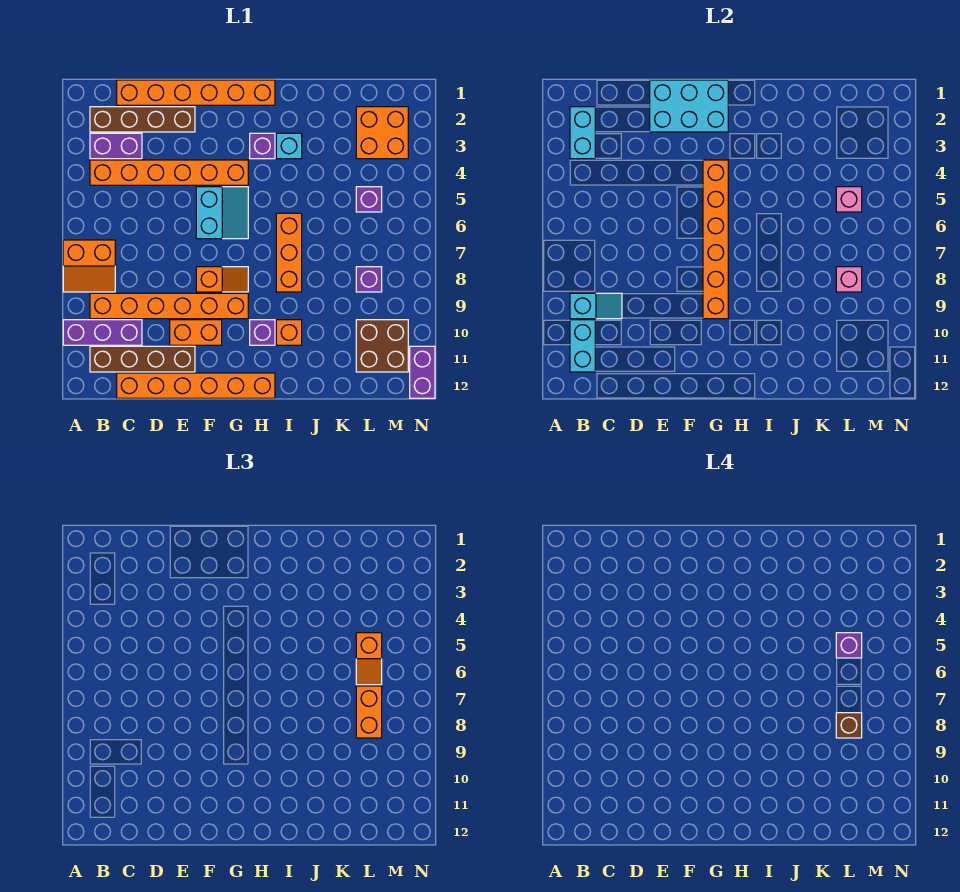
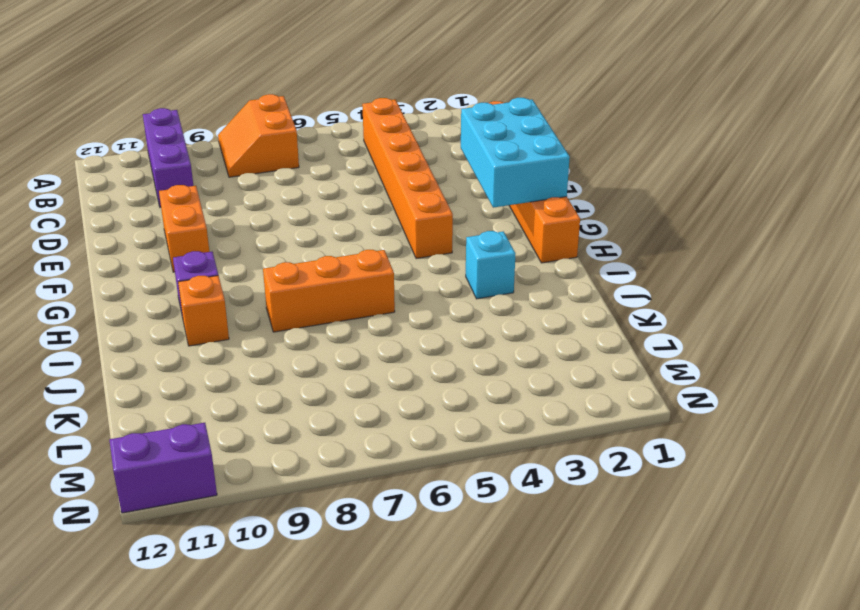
none -> brown brick B2:E2 level 1
none -> purple brick B3:C3 level 1
none -> orange brick B9:G9 level 1
none -> brown brick B11:E11 level 1

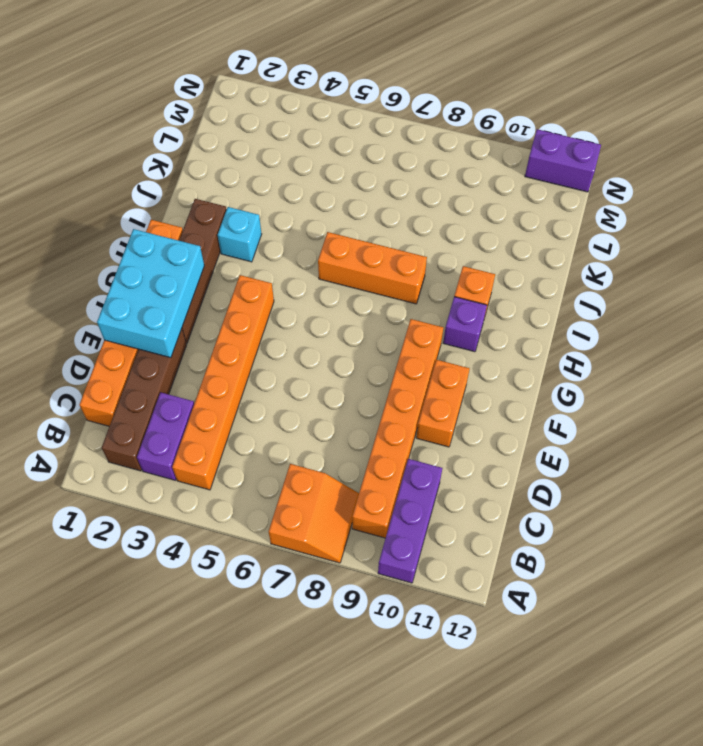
brown brick F2:I2 level 1 -> brown brick B11:E11 level 1
none -> orange brick C12:H12 level 1
none -> cyan slope F5:G6 level 1 top F
none -> orange slope F8:G8 level 1 top F
none -> purple brick H3 level 1

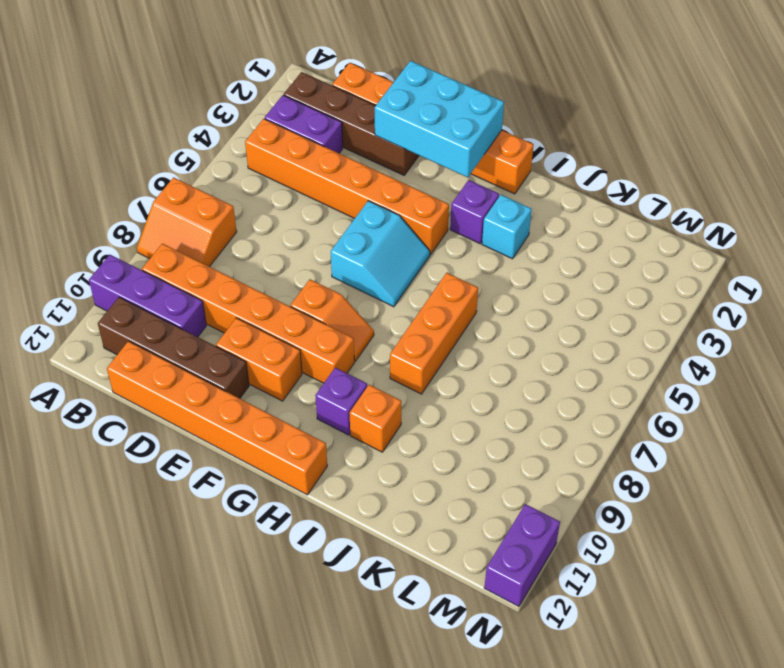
none -> orange brick L2:M3 level 1
none -> purple brick L5 level 1
none -> purple brick L8 level 1
none -> brown brick L10:M11 level 1

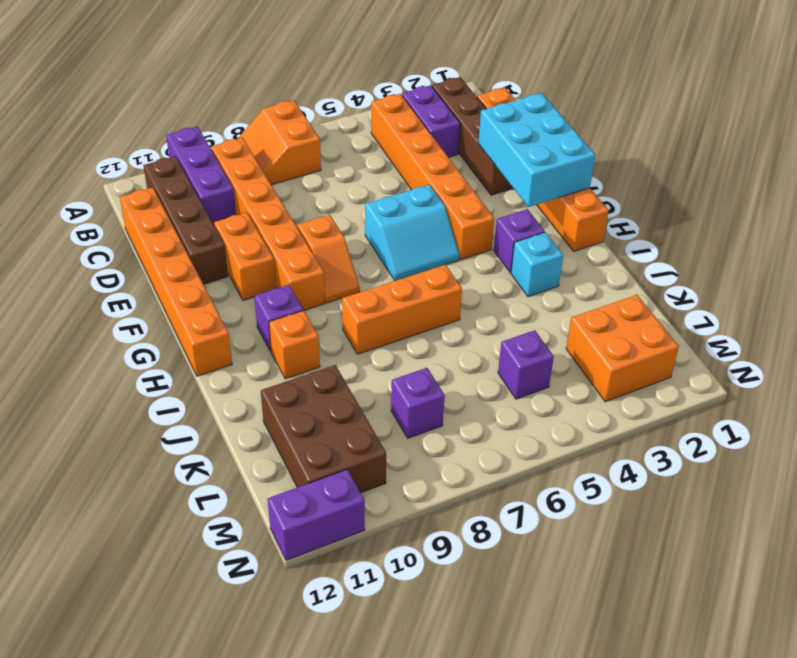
brown brick K10:M11 level 1 -> brown brick L10:M11 level 1
none -> cyan brick B2:B3 level 2
none -> cyan slope B9:C9 level 2 top B
none -> cyan brick B10:B11 level 2
none -> orange brick G4:G9 level 2

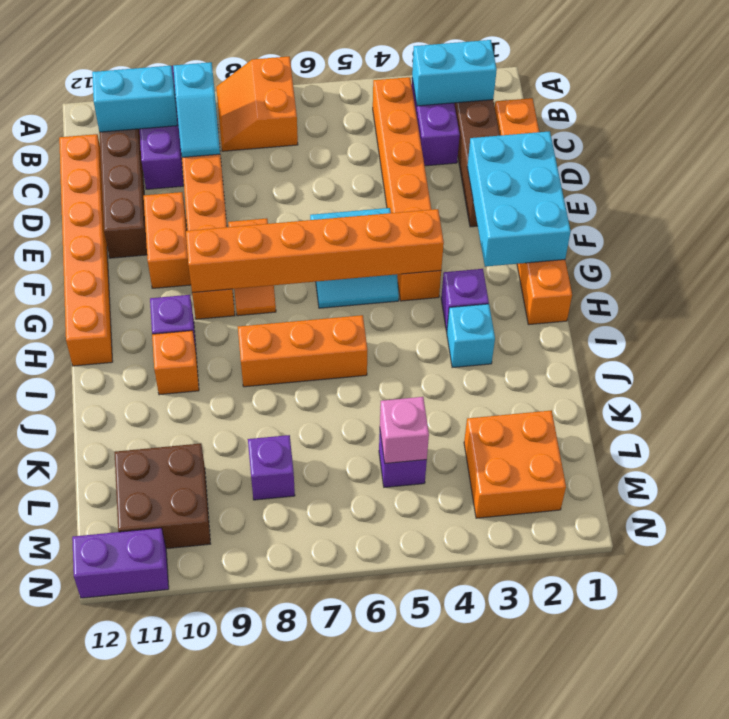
none -> pink brick L8 level 2
none -> orange slope L5:L6 level 3 top 5
none -> orange brick L7:L8 level 3
none -> purple brick L5 level 4

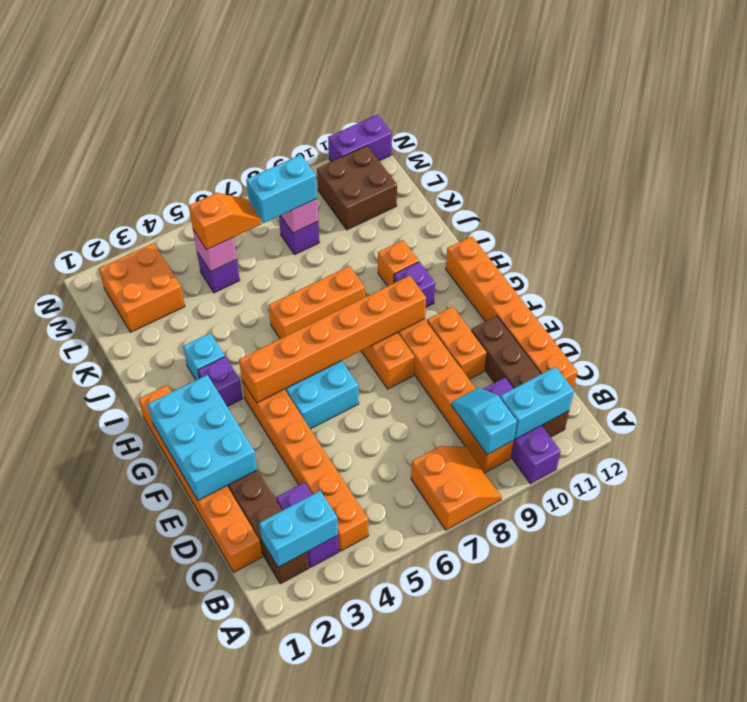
cyan brick L7:L8 level 3 -> orange brick L7:L8 level 3
none -> purple brick L5 level 4
none -> brown brick L8 level 4

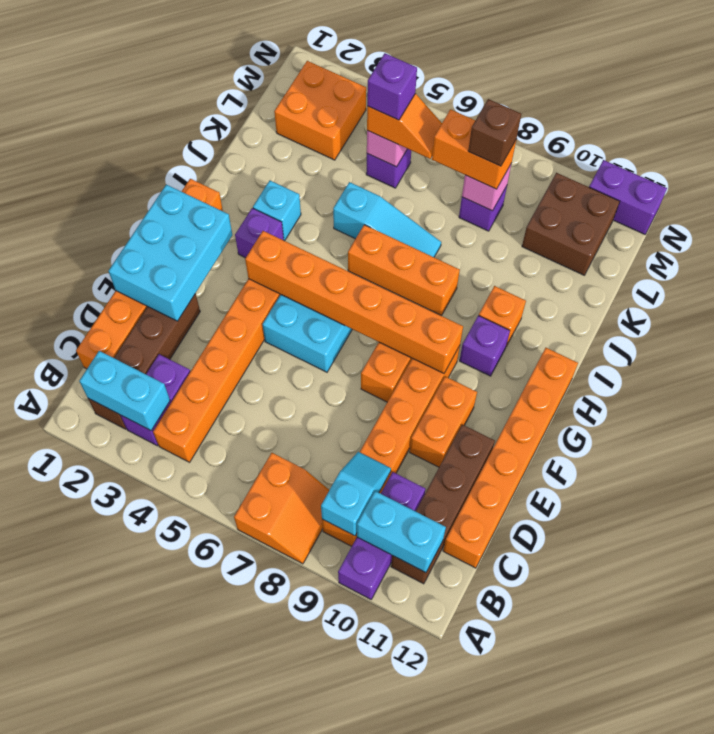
cyan slope J5:J7 level 1 top 5 -> none

